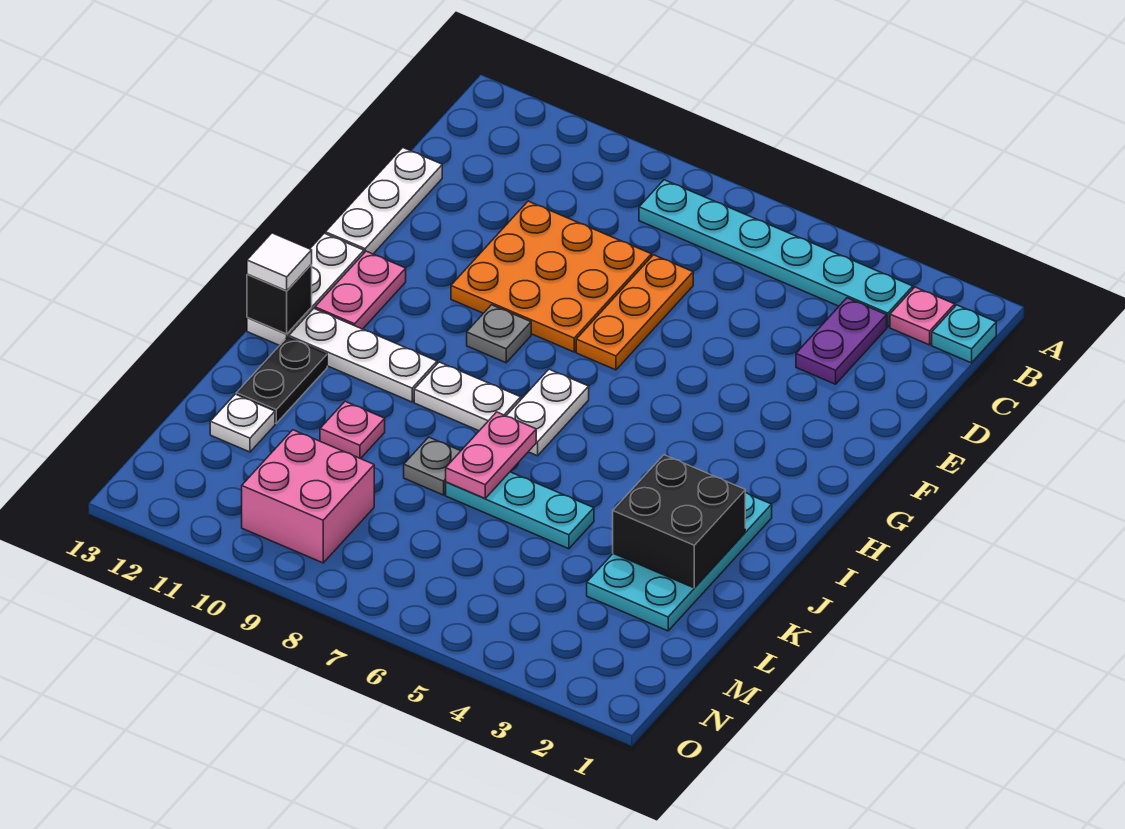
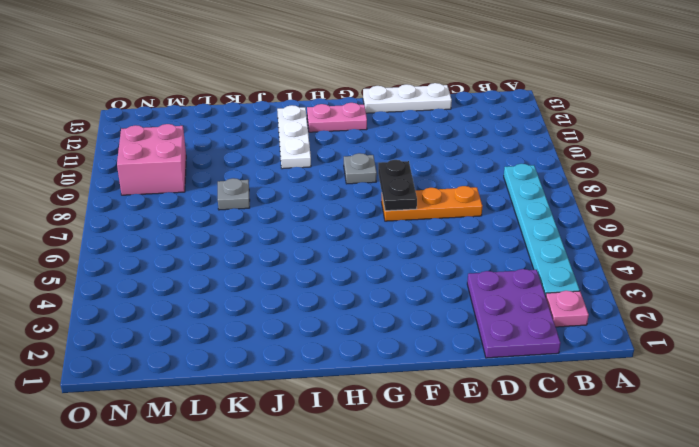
purple plate C1:D3 level 1 -> purple plate C3:D3 level 1
black plate F7:F8 level 2 -> black plate J12:K12 level 1
none -> cyan plate B1 level 1
none -> orange plate D8:F10 level 1
none -> white plate G13:I13 level 1

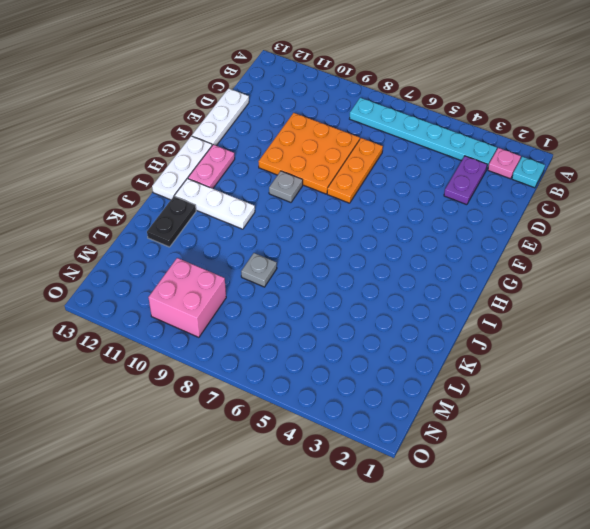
none -> white plate H7:I7 level 1
none -> cyan plate I2:L3 level 1
none -> white plate I8:I9 level 1

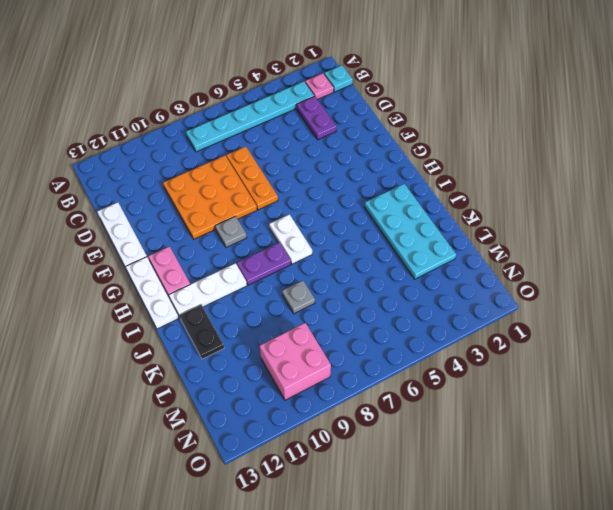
purple plate I8:I9 level 1 -> white plate I8:I9 level 1
none -> cyan plate K5:K7 level 1
none -> pink plate K10 level 1
none -> white plate L12 level 1

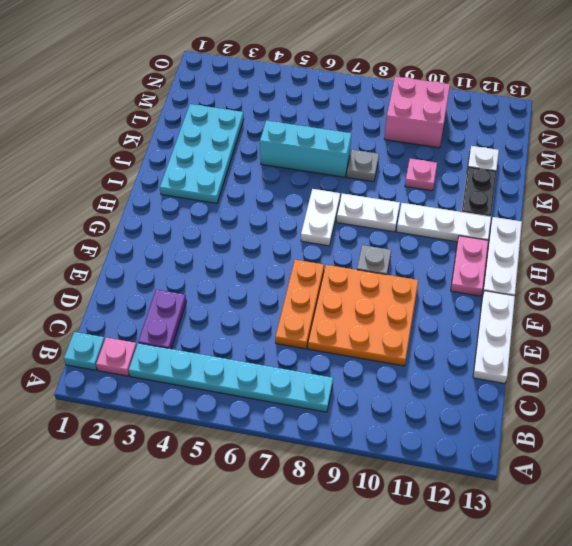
cyan brick K5:K7 level 1 -> cyan plate K5:K7 level 1
none -> black brick I13 level 2
none -> black brick J2:K3 level 2
none -> pink plate J7:K7 level 2

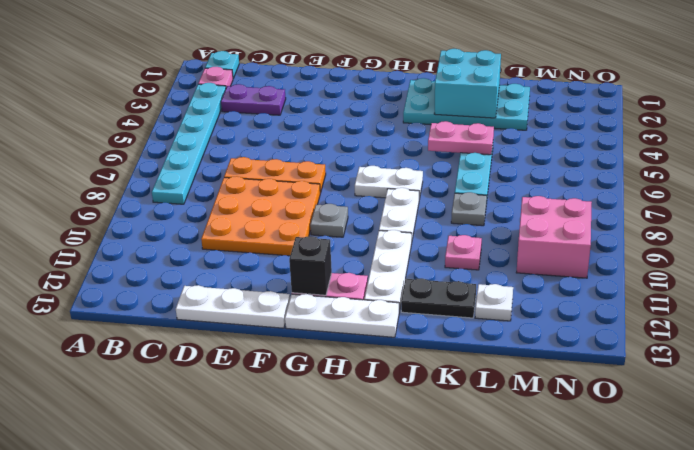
black brick G12 level 2 -> black brick I13 level 2
cyan brick J2:K3 level 2 -> black brick J2:K3 level 2
pink plate J5:K5 level 2 -> pink plate J7:K7 level 2
none -> white tile I13 level 3

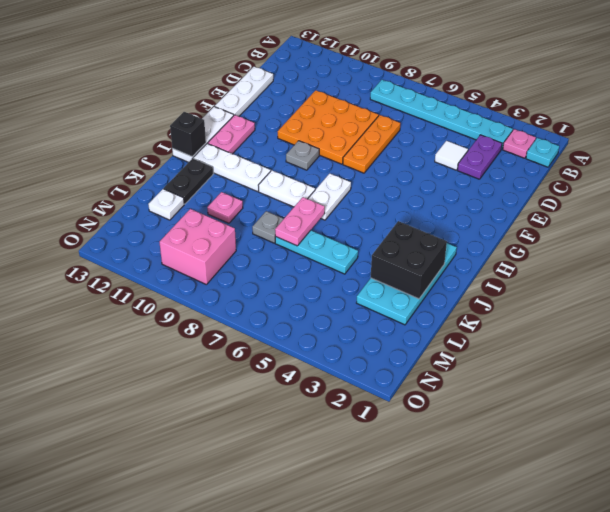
white tile D4 level 1 -> white tile I13 level 3

